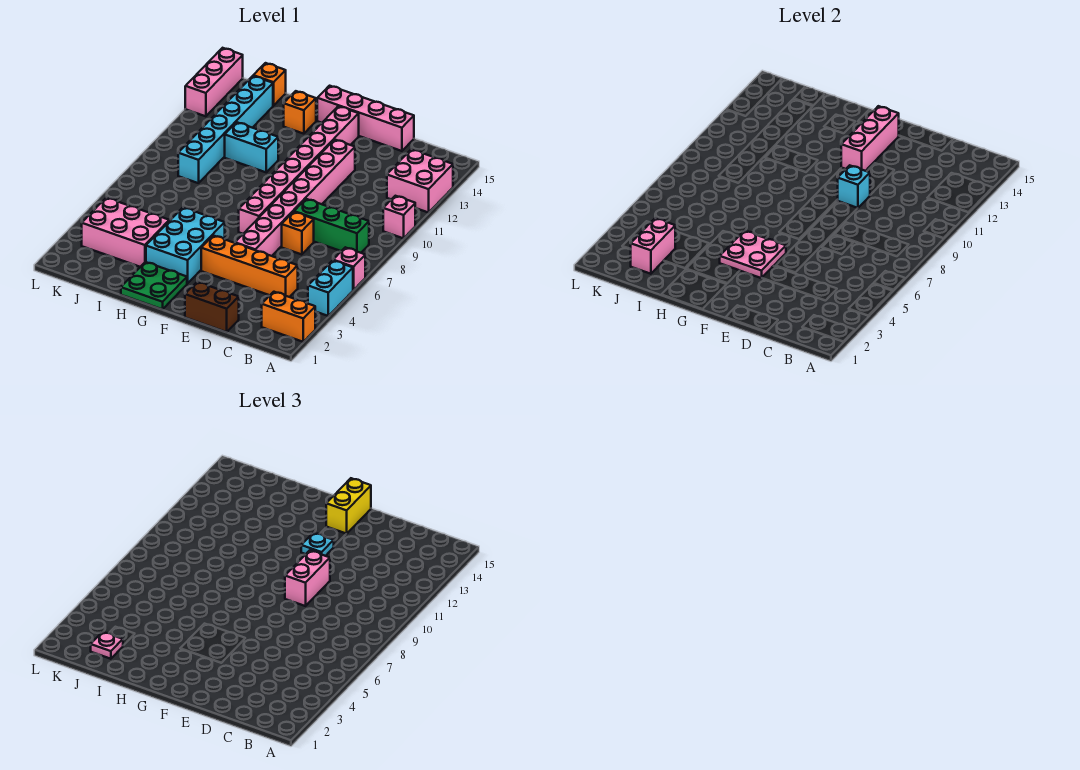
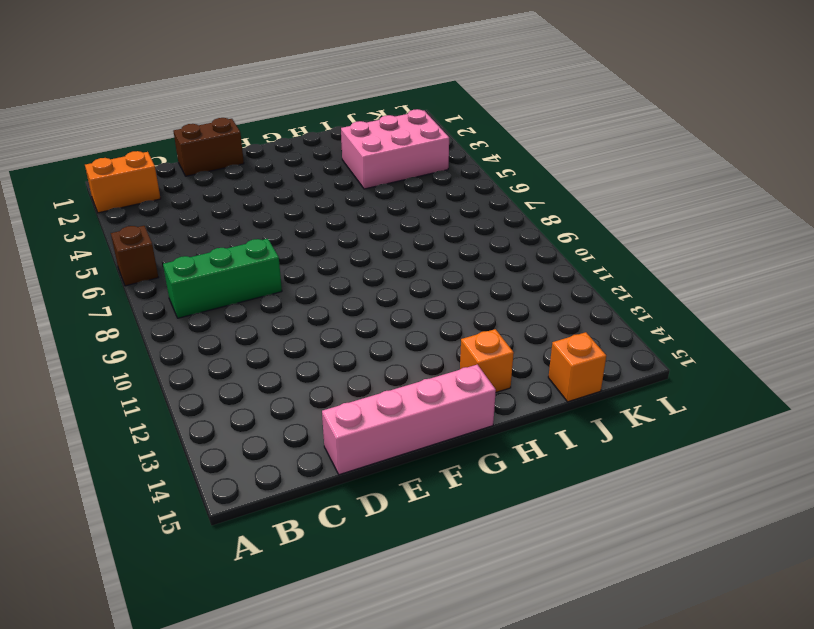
brown brick A6 level 1 -> pink brick A6 level 1
none -> cyan brick A4:A5 level 1
none -> pink brick A10 level 1
none -> pink brick A12:B13 level 1

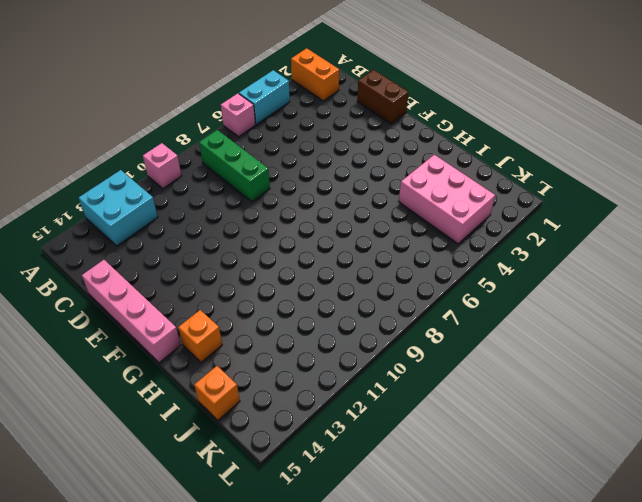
cyan brick A12:B13 level 1 -> pink brick A12:B13 level 1
none -> orange brick C4:F4 level 1
none -> orange brick D7 level 1
none -> pink brick E5:E12 level 1

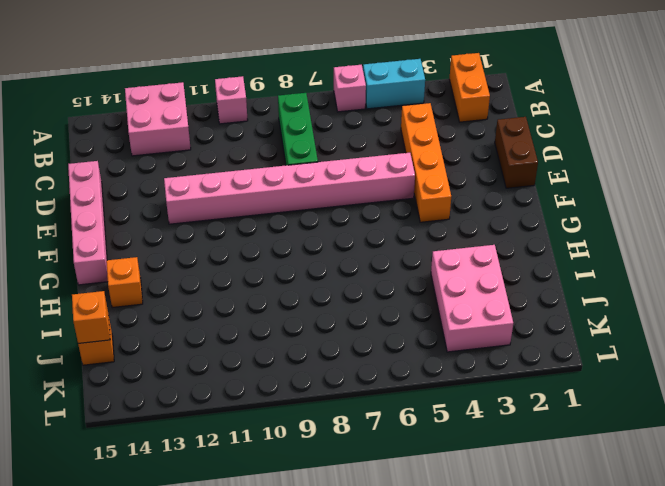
orange brick J15 level 2 -> orange brick D7 level 1
none -> pink brick F7:F14 level 1
none -> green plate G1:H2 level 1
none -> cyan brick G3:H5 level 1

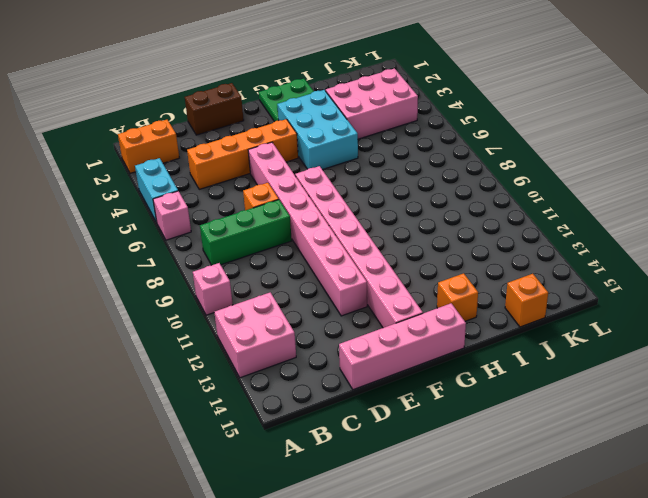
none -> cyan brick H11:I11 level 1
none -> cyan brick J9:J14 level 1
none -> pink brick L13:L15 level 1

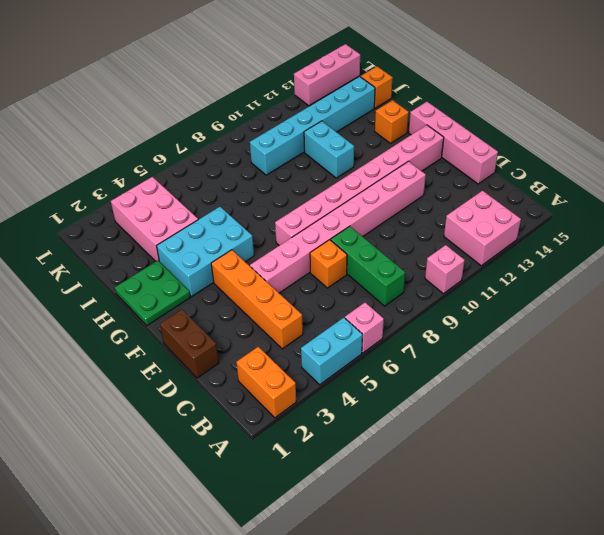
none -> cyan brick E10 level 2
none -> pink plate F4:G5 level 2
none -> pink brick F12:F14 level 2

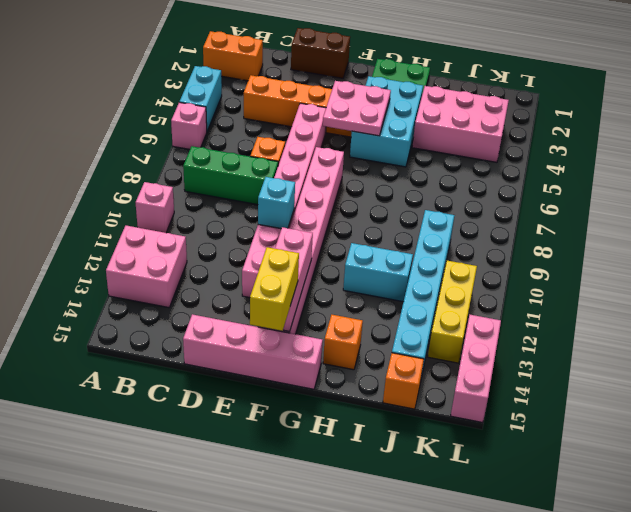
yellow brick K11:K13 level 1 -> none
none -> pink brick J2:J3 level 2
none -> pink brick E9:E10 level 3
none -> cyan plate F12 level 3

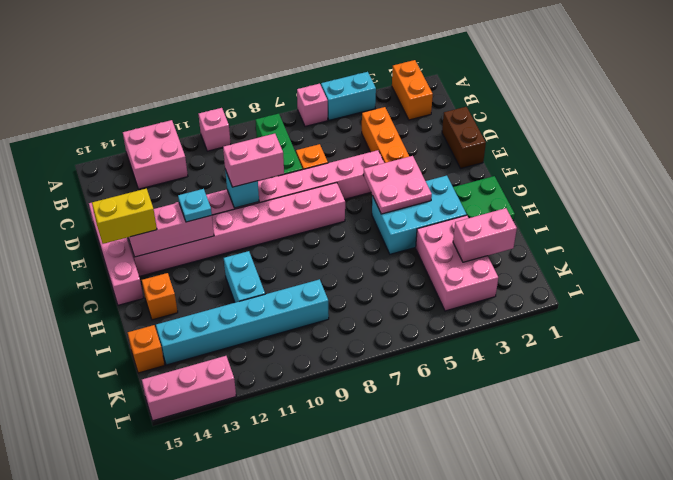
none -> pink plate J2 level 3

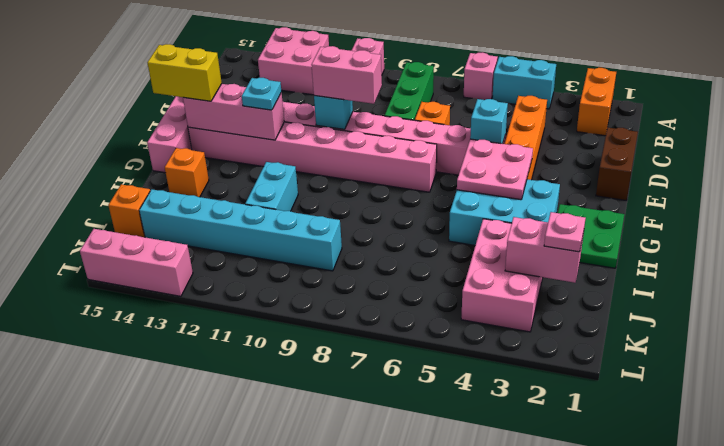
cyan brick E5 level 2 -> none

